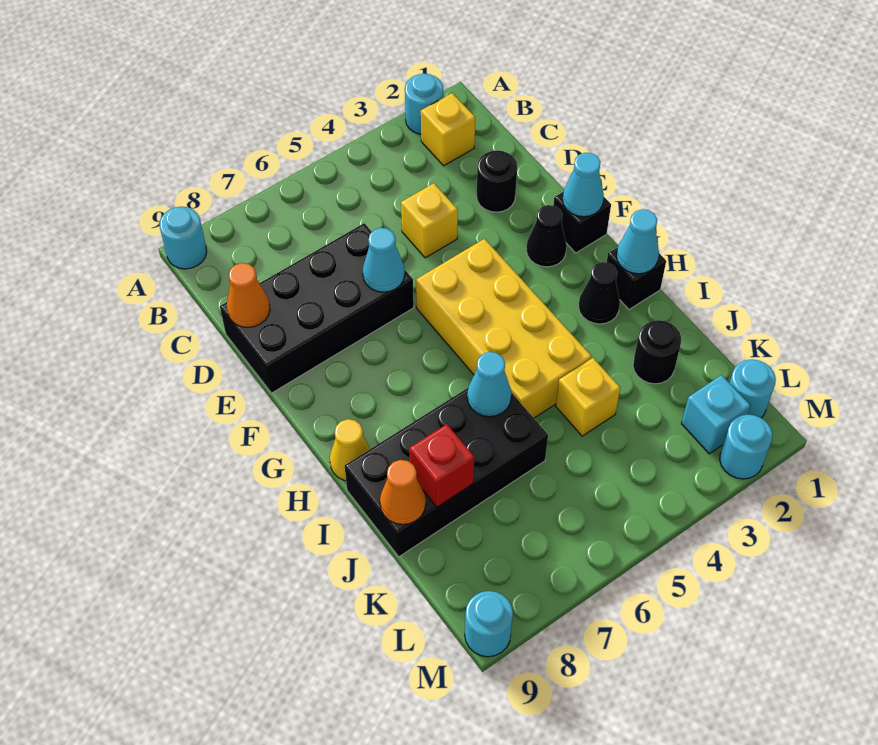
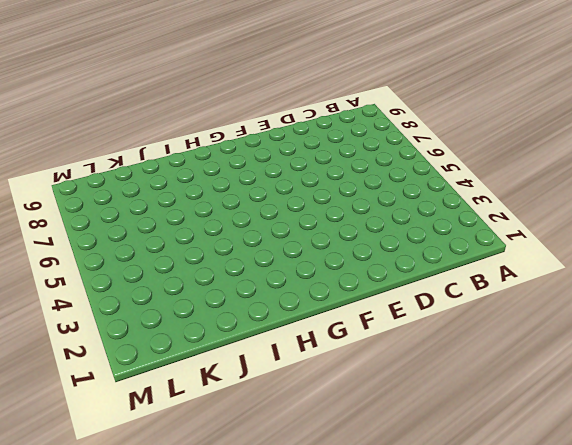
none -> cyan round brick A2 level 1
none -> cyan round brick A9 level 1
none -> yellow brick B2 level 1

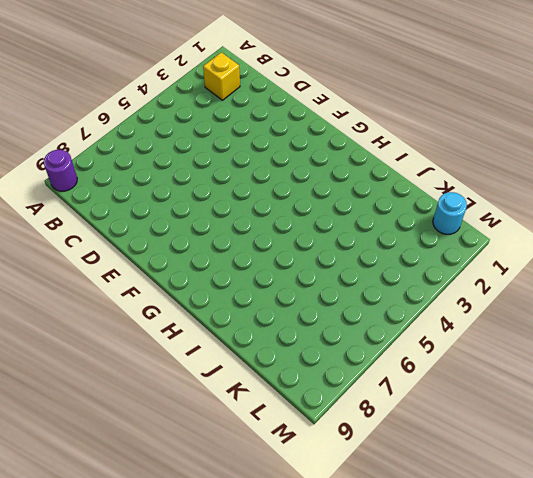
purple round brick A9 level 1 -> cyan round brick A9 level 1
none -> cyan round brick A2 level 1
none -> black round brick D2 level 1
none -> yellow brick D4 level 1

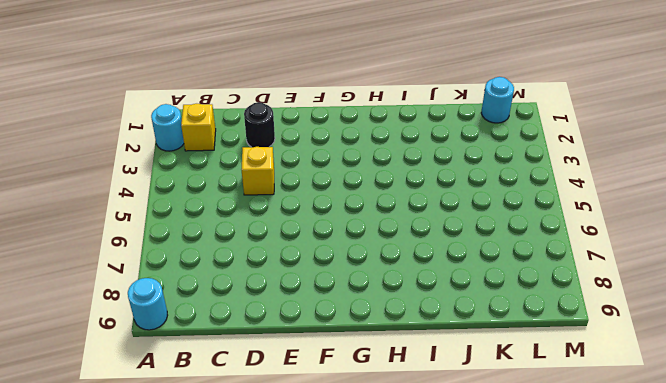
none -> black brick D6:E9 level 1
none -> black brick F1 level 1
none -> black cone F2 level 1

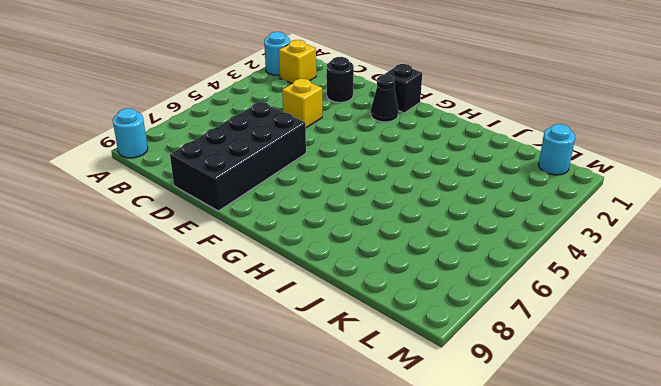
none -> yellow brick F4:I5 level 1
none -> black brick H1 level 1
none -> black cone H2 level 1

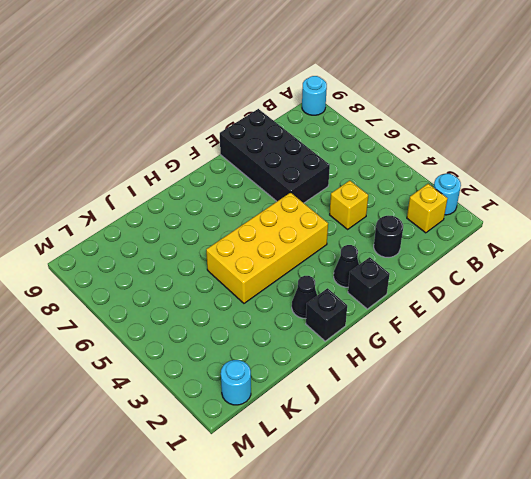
none -> yellow cone H9 level 1
none -> black brick I6:J9 level 1
none -> black round brick J2 level 1

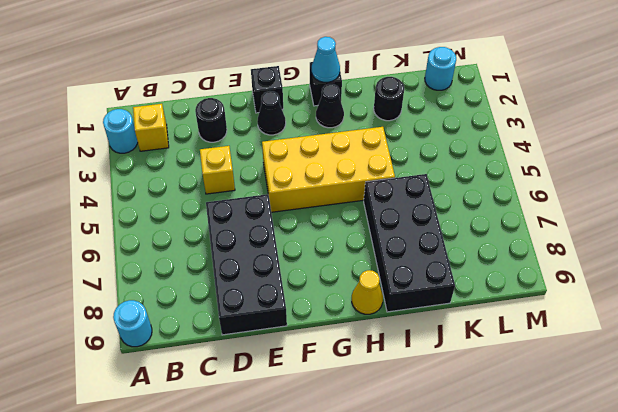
none -> yellow brick J4 level 1
none -> cyan brick L2 level 1
none -> cyan round brick M2 level 1

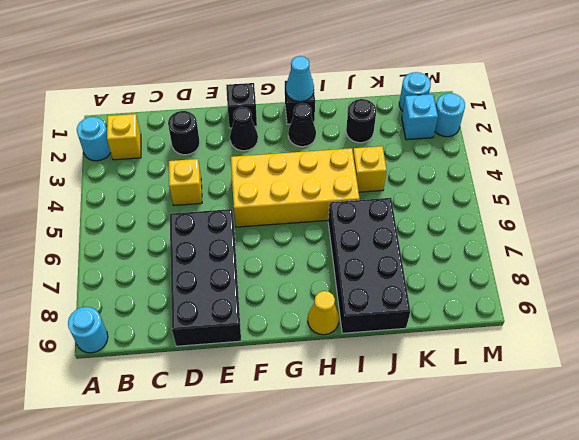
none -> cyan round brick M9 level 1
none -> orange cone D9 level 2
none -> cyan cone E6 level 2

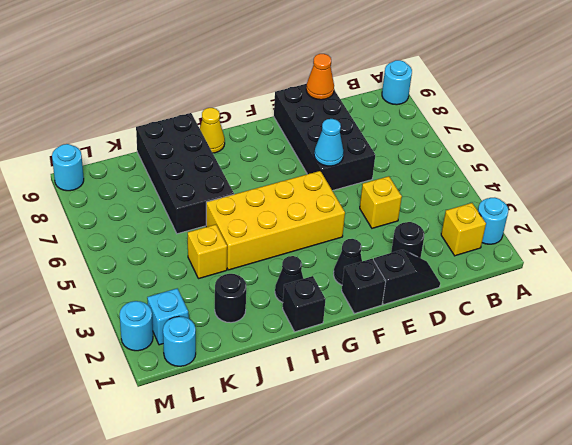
black slope D1:E1 level 1 top E -> none
none -> cyan cone F1 level 2
none -> cyan cone H1 level 2
none -> cyan cone I6 level 2

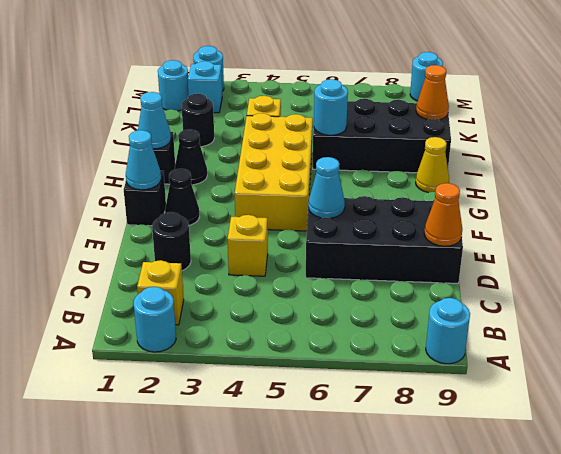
cyan round brick I6 level 2 -> cyan cone I6 level 2
none -> red brick J8 level 2

